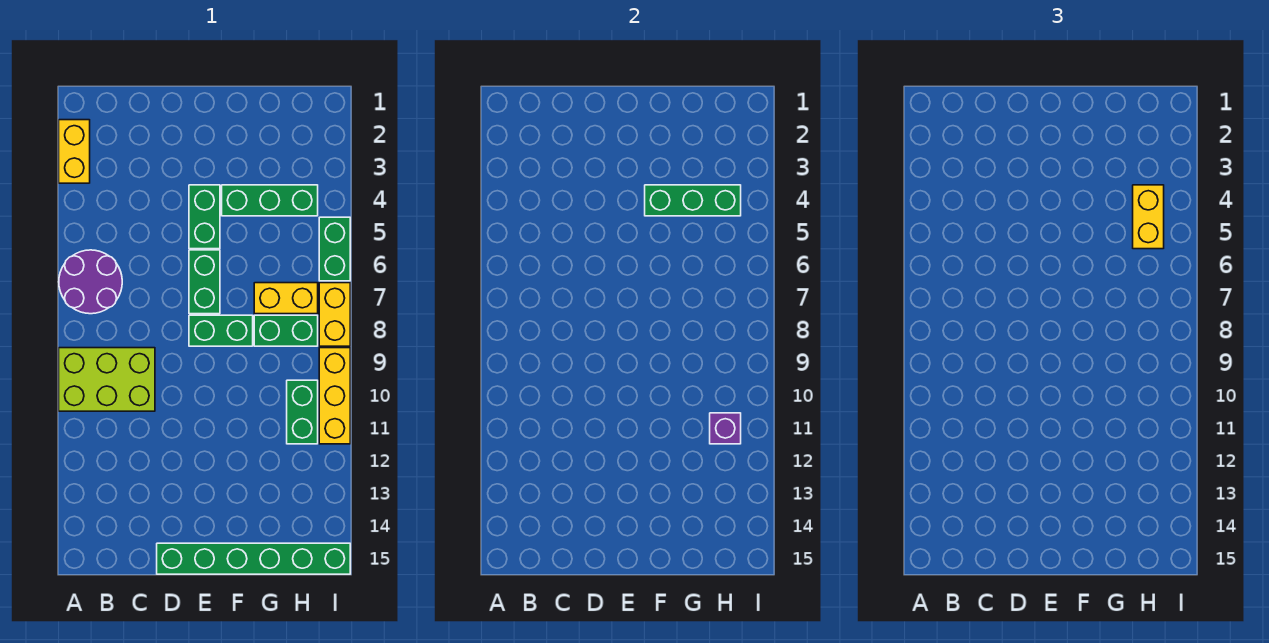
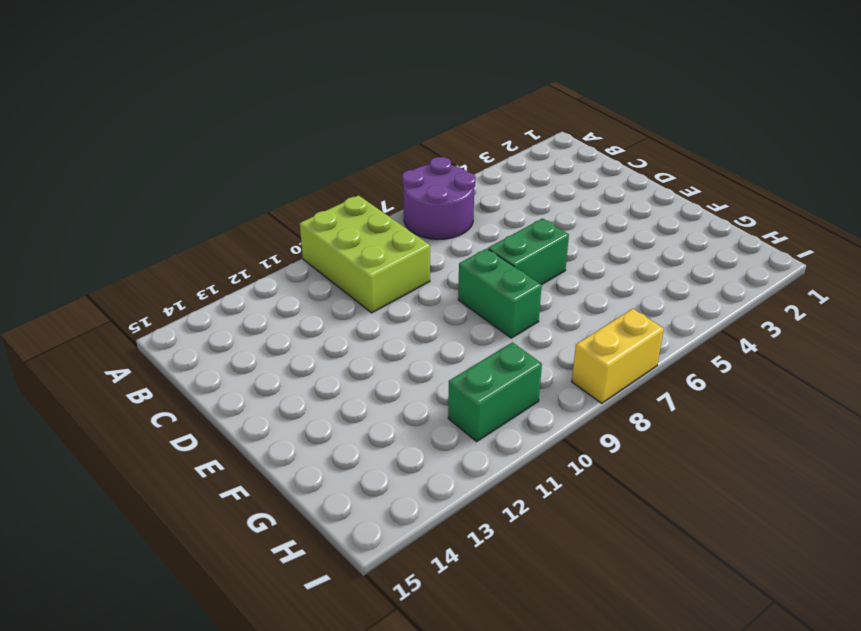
none -> yellow brick A2:A3 level 1
none -> green brick D15:I15 level 1
none -> green brick E4:E5 level 1

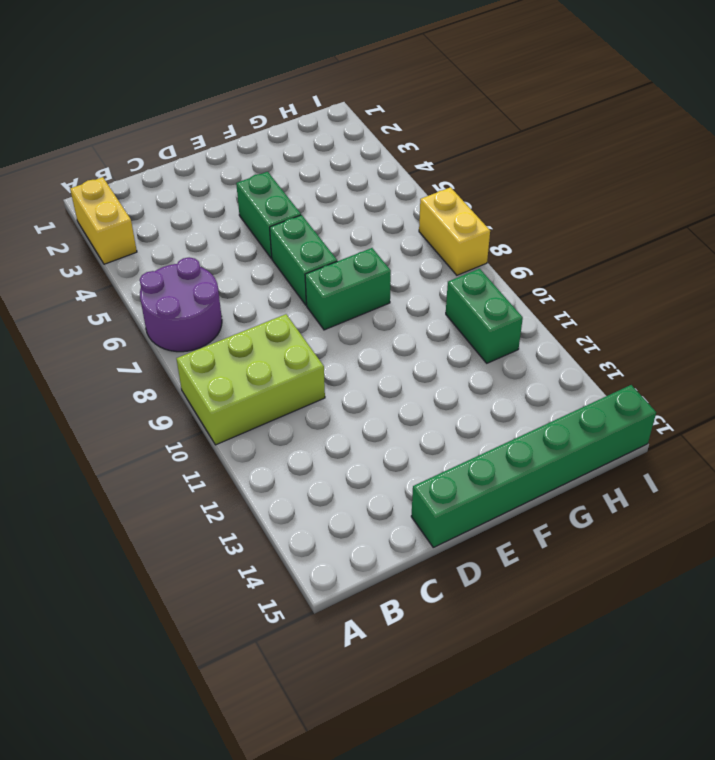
none -> green brick F4:H4 level 1
none -> yellow brick G7:H7 level 1
none -> green brick G8:H8 level 1

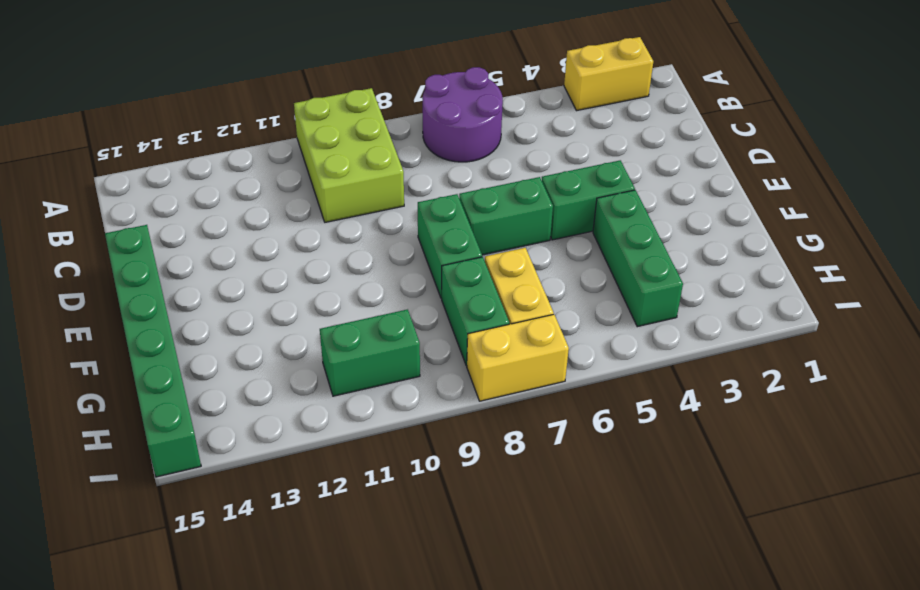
none -> green brick I5:I6 level 1
none -> yellow brick I9:I11 level 1
none -> green brick F4:H4 level 2

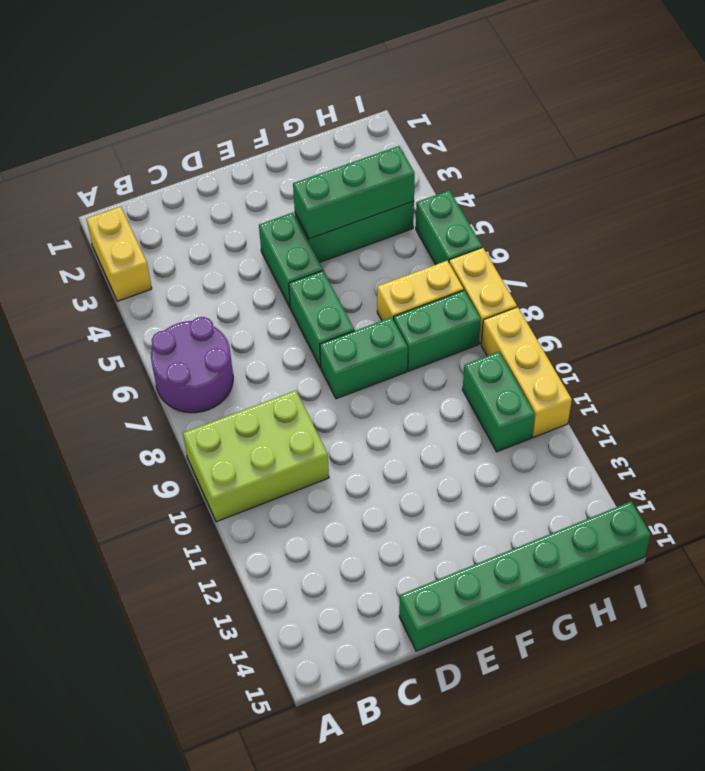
none -> purple brick H11 level 2
none -> yellow brick H4:H5 level 3

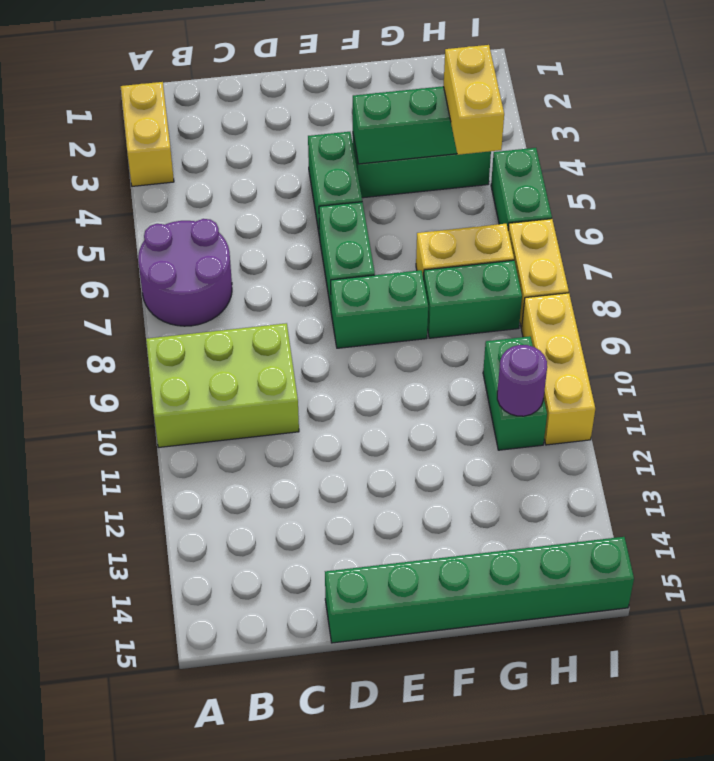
purple round brick H11 level 2 -> purple brick H11 level 2

